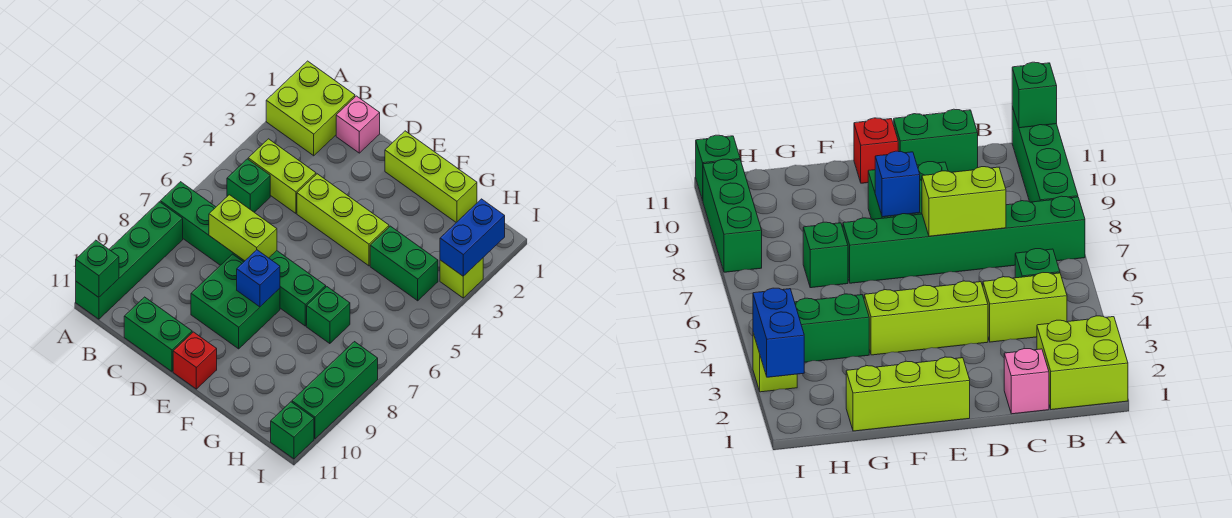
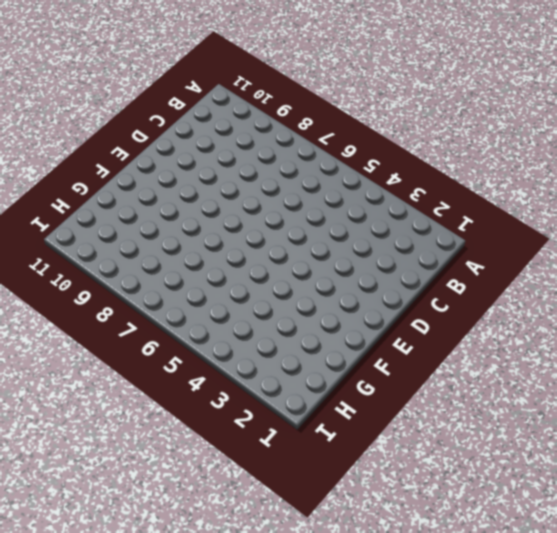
none -> lime brick A1:B2 level 1
none -> green brick A7:F7 level 1
none -> green brick A8:A11 level 1

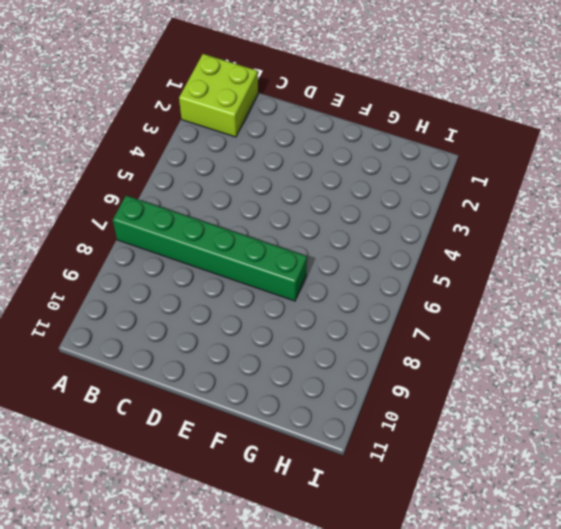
none -> green brick A8:A11 level 1
none -> lime brick B4:C4 level 1
none -> green brick B5 level 1

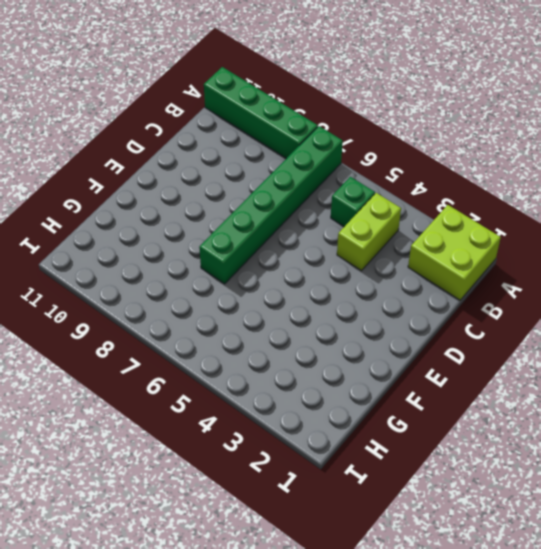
none -> pink brick C1 level 1
none -> green brick C11:D11 level 1
none -> lime brick D4:F4 level 1

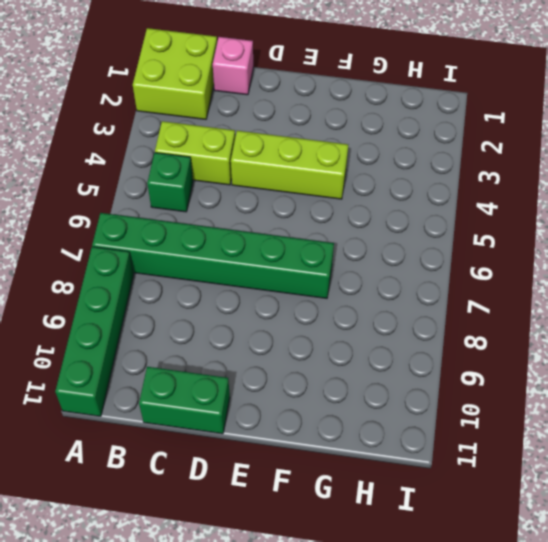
none -> green brick D8:E9 level 1
none -> lime brick E1:G1 level 1
none -> red brick E11 level 1

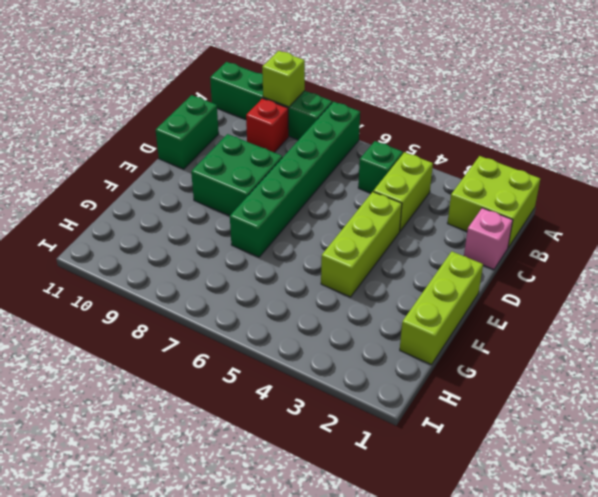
lime brick A9 level 2 -> lime brick I3 level 1
red brick B9 level 1 -> red brick E11 level 1
none -> green brick G4:H4 level 1
none -> green brick G7 level 1
none -> green brick I8:I10 level 1

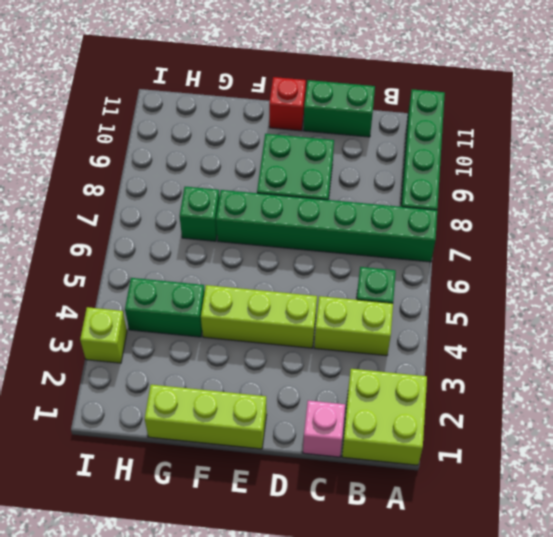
none -> green brick I8:I10 level 1
none -> green brick I11 level 1
none -> green brick A11 level 2

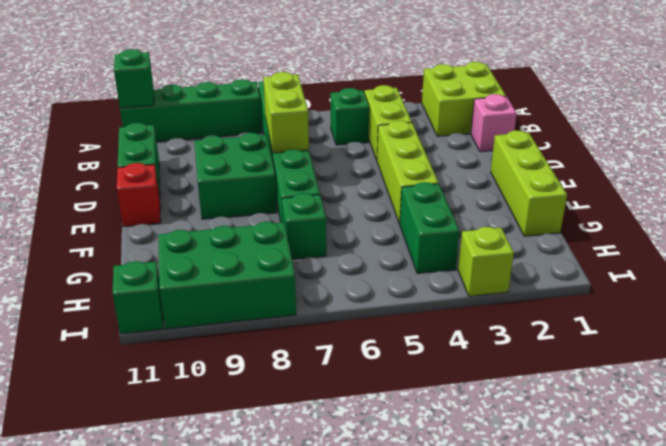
green brick H8:I10 level 1 -> green brick I8:I10 level 1
none -> blue brick E8 level 2
none -> blue brick I2:I3 level 2

